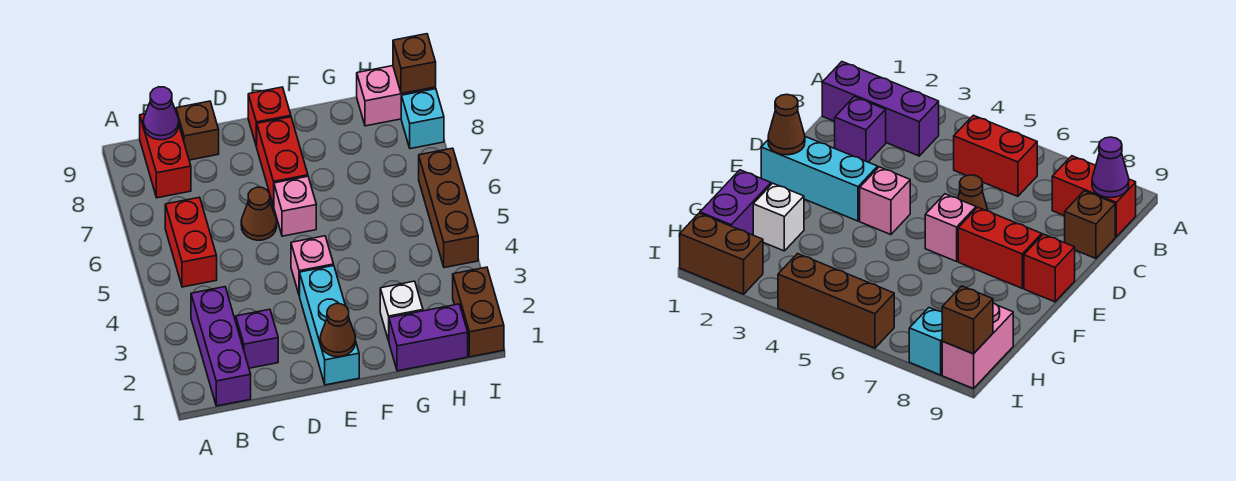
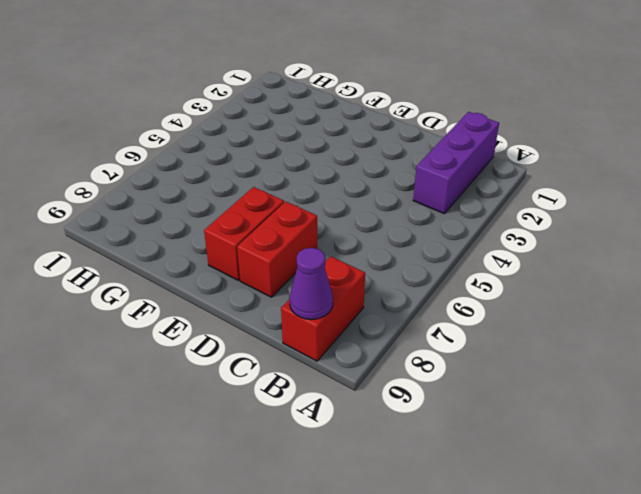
red brick D7:D8 level 1 -> red brick B5:B6 level 1
none -> purple brick C2 level 1
none -> brown brick C9 level 1
none -> brown cone D6 level 1

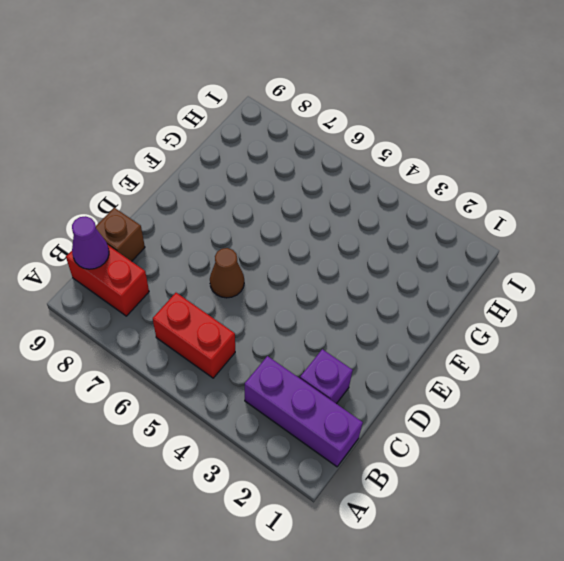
none -> cyan brick E1:E3 level 1
none -> pink brick E4 level 1
none -> pink brick E6 level 1

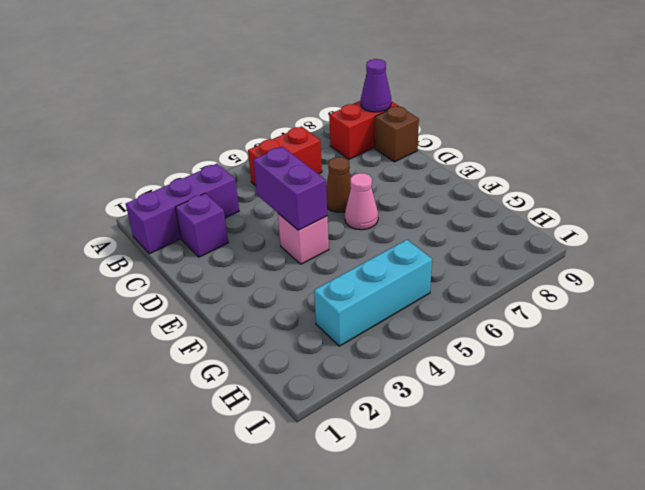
purple brick D4:E4 level 2 -> purple brick G1:H1 level 1
pink cone E6 level 1 -> pink brick E6 level 1
cyan brick H3:H5 level 1 -> cyan brick E1:E3 level 1
none -> red brick E7:E8 level 1
none -> red brick E9 level 1
none -> white brick G2 level 1

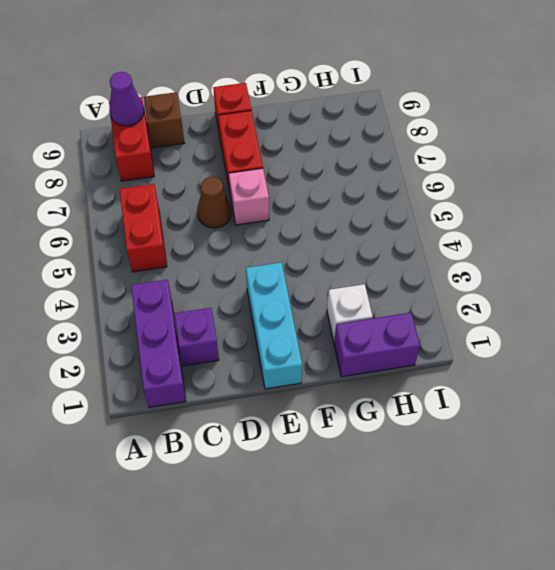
none -> pink brick E4 level 1
none -> pink brick H9:I9 level 1
none -> brown brick I1:I2 level 1

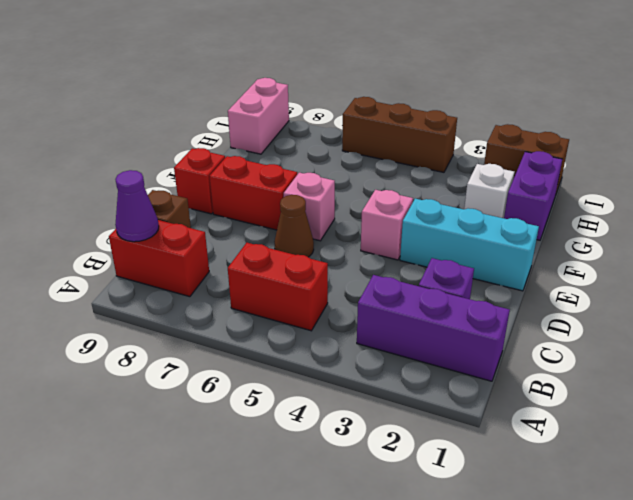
none -> cyan brick I8 level 1
none -> brown cone E1 level 2
none -> brown brick I9 level 2

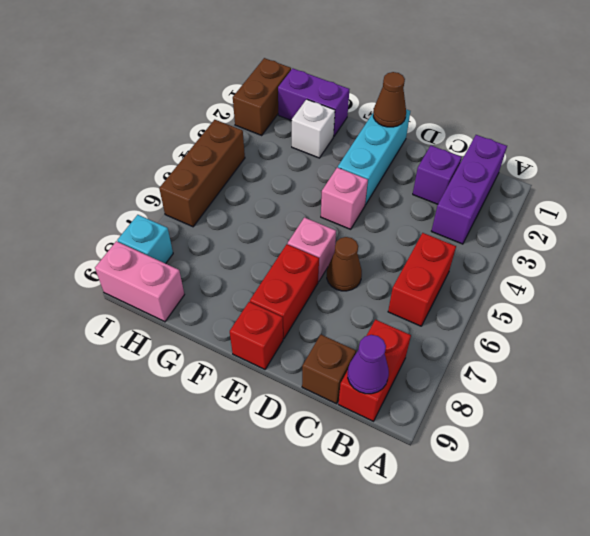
none -> brown brick I9 level 2

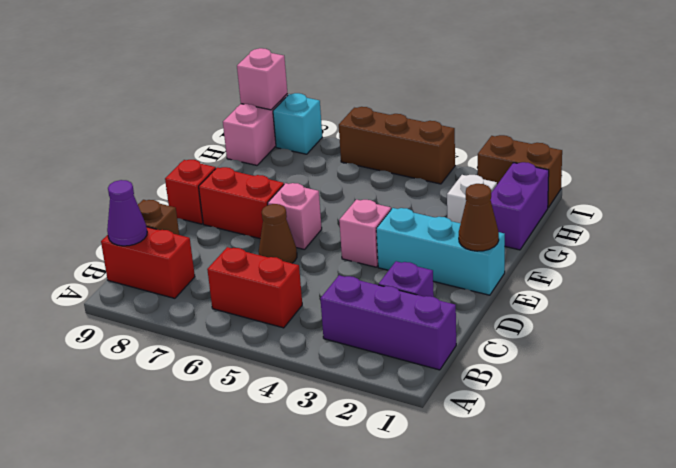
pink brick I9 level 2 -> brown brick I9 level 2

